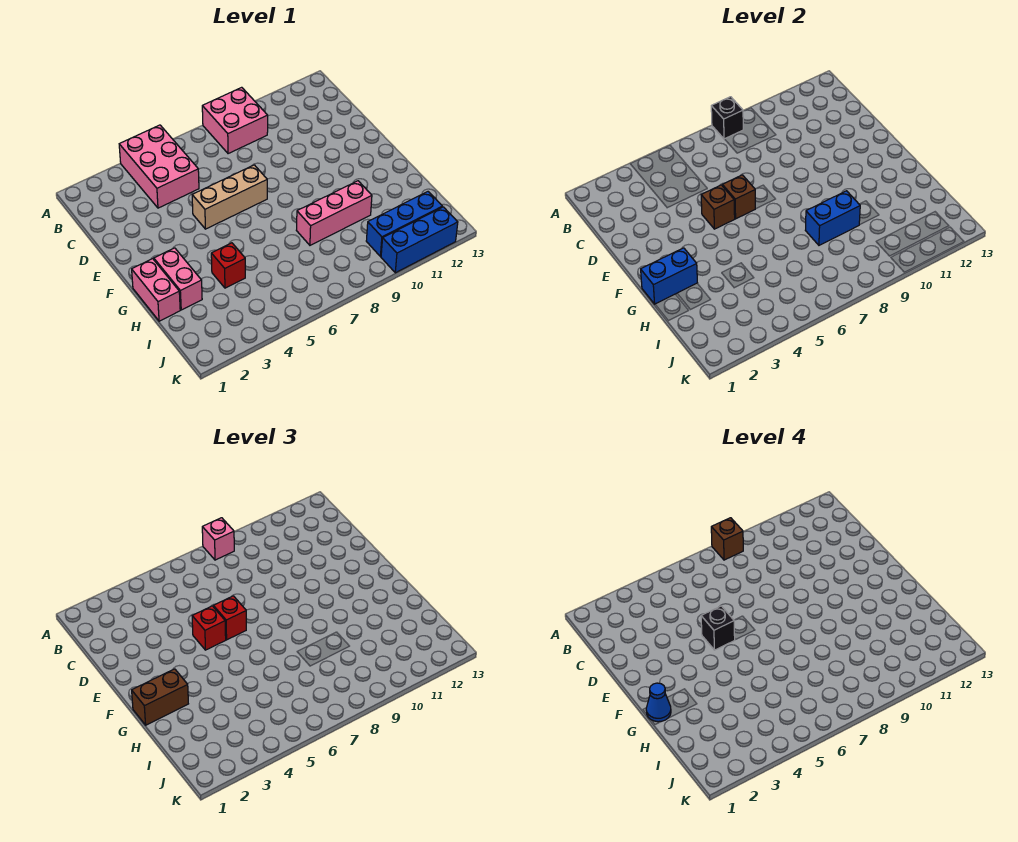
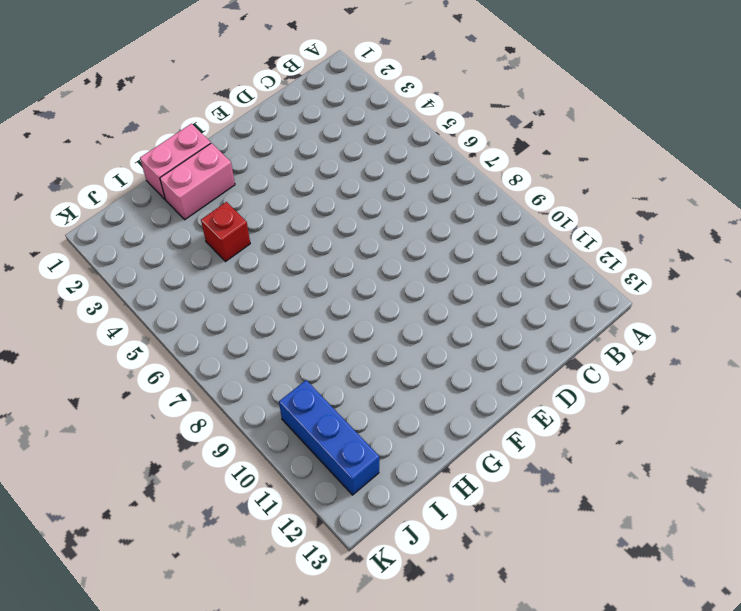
none -> pink brick A4:C5 level 1
none -> pink brick A8:B9 level 1
none -> tan brick E5:E7 level 1

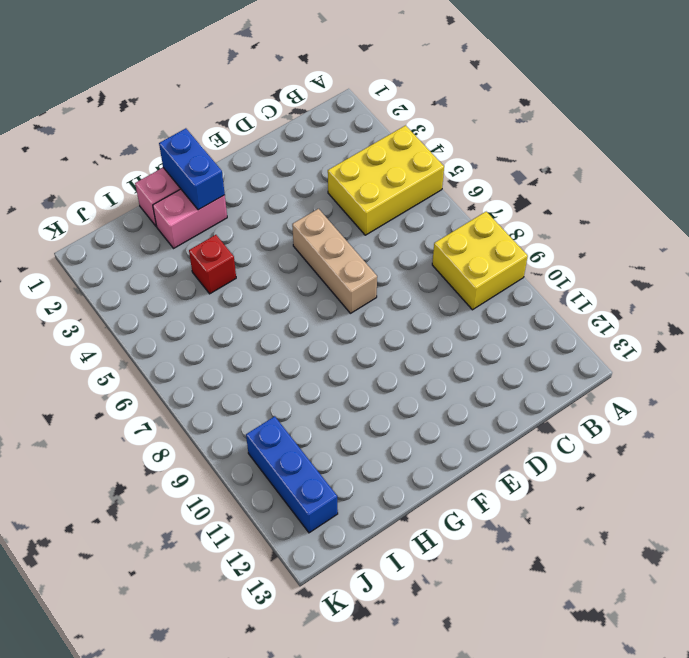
yellow brick A4:C5 level 1 -> pink brick A4:C5 level 1
yellow brick A8:B9 level 1 -> pink brick A8:B9 level 1
none -> pink brick H8:H10 level 1
none -> blue brick K10:K12 level 1
none -> black brick A8 level 2

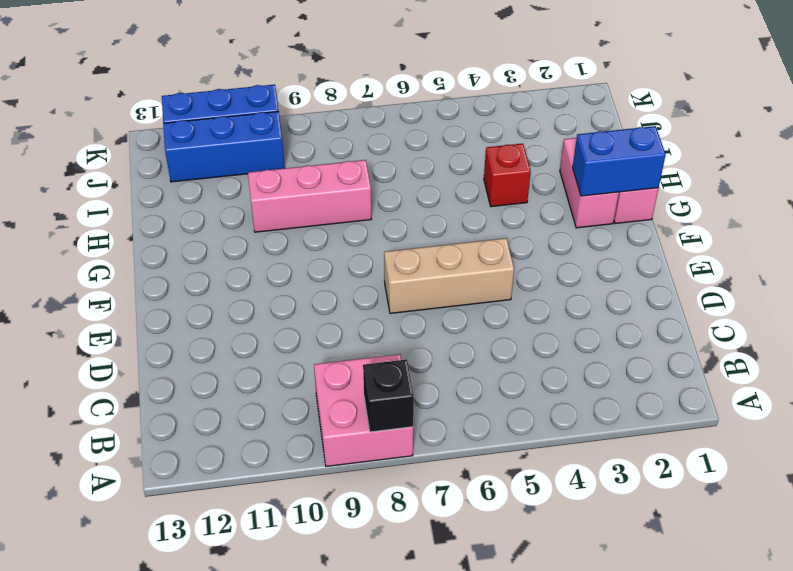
none -> pink brick A4:C5 level 1
none -> brown brick E5 level 2
none -> brown brick E6 level 2

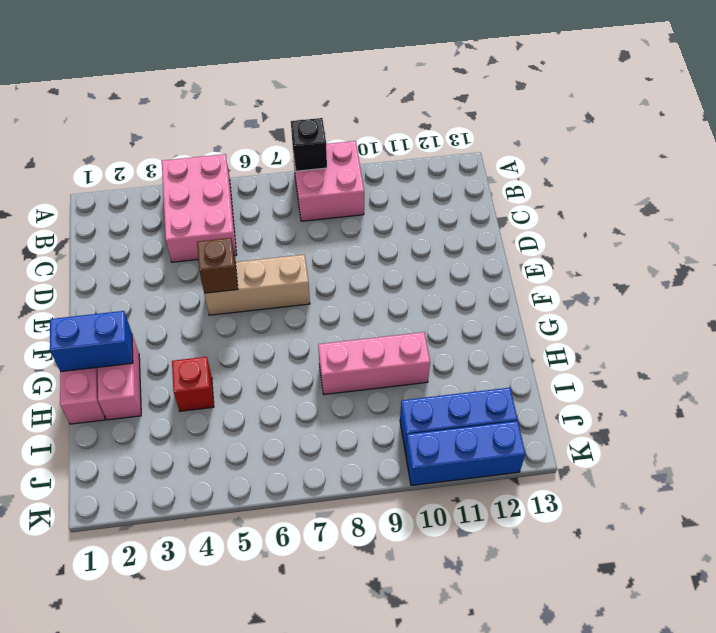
none -> brown brick E6 level 2
none -> blue brick H8:H9 level 2
none -> pink brick A8 level 3

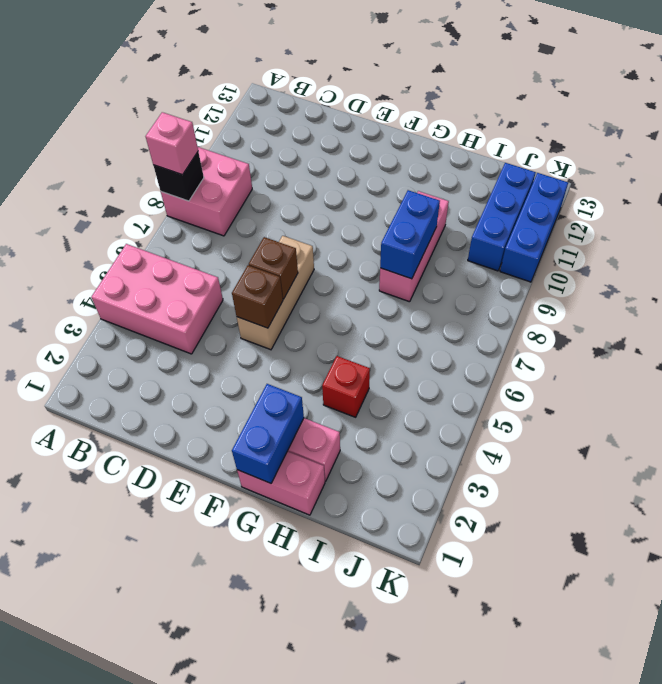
none -> red brick E5 level 3
none -> red brick E6 level 3
none -> brown brick G1:G2 level 3

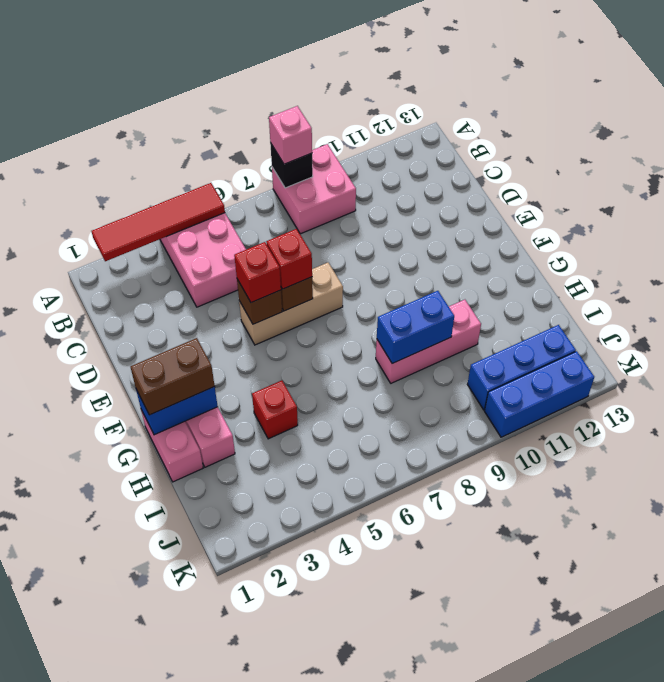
red tile A2:A5 level 2 -> none
none -> brown brick A8 level 4
none -> black brick E5 level 4
none -> blue cone G1 level 4

